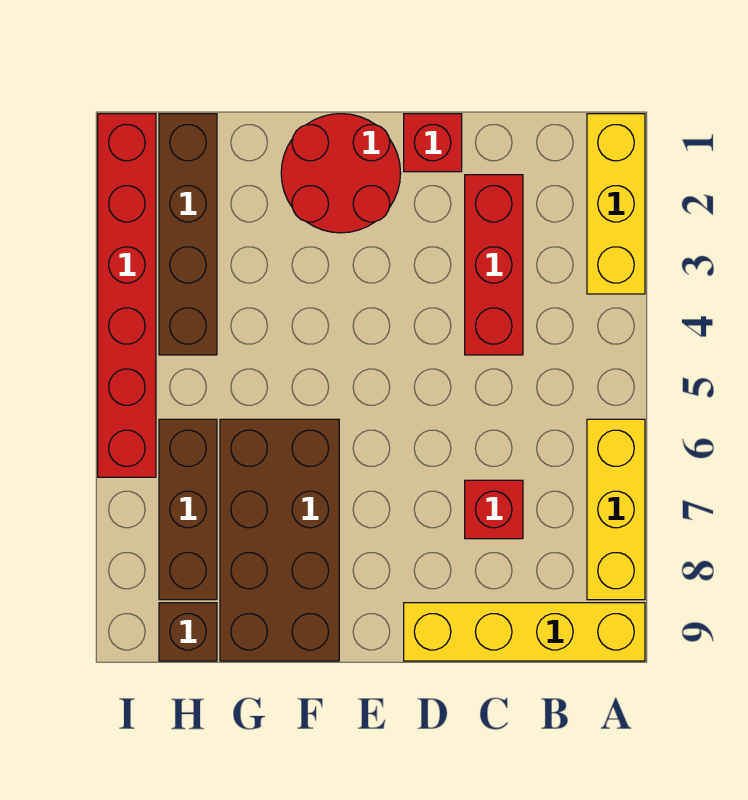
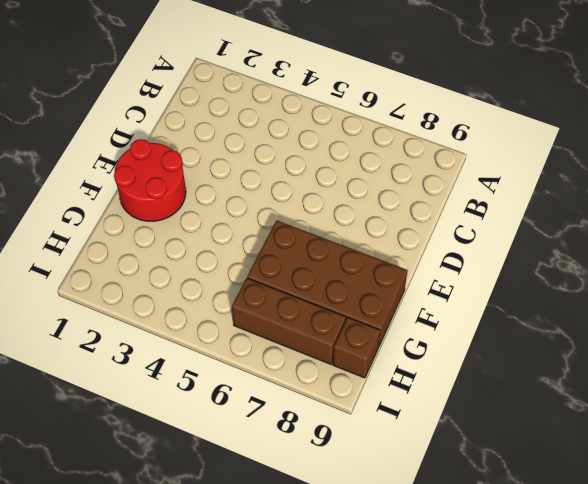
none -> yellow brick A1:A3 level 1
none -> yellow brick A6:A8 level 1
none -> yellow brick A9:D9 level 1

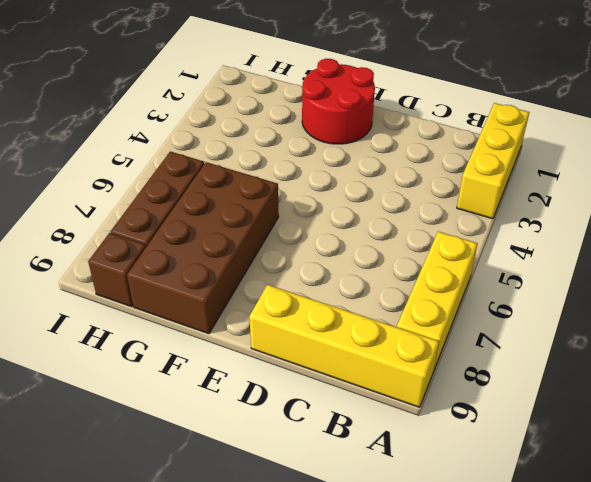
none -> red brick C2:C4 level 1
none -> red brick C7 level 1
none -> red brick D1 level 1

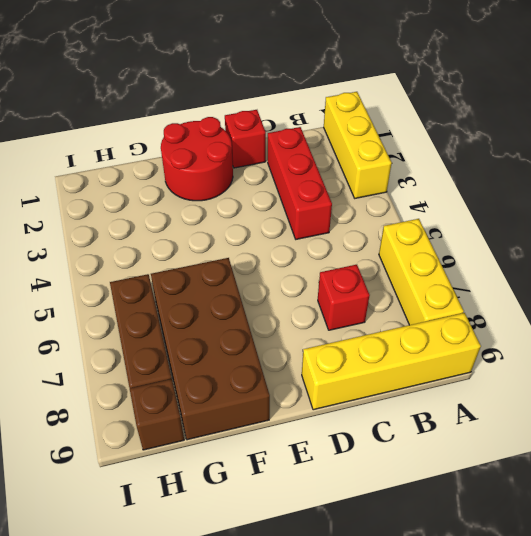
none -> brown brick H1:H4 level 1
none -> red brick I1:I6 level 1

